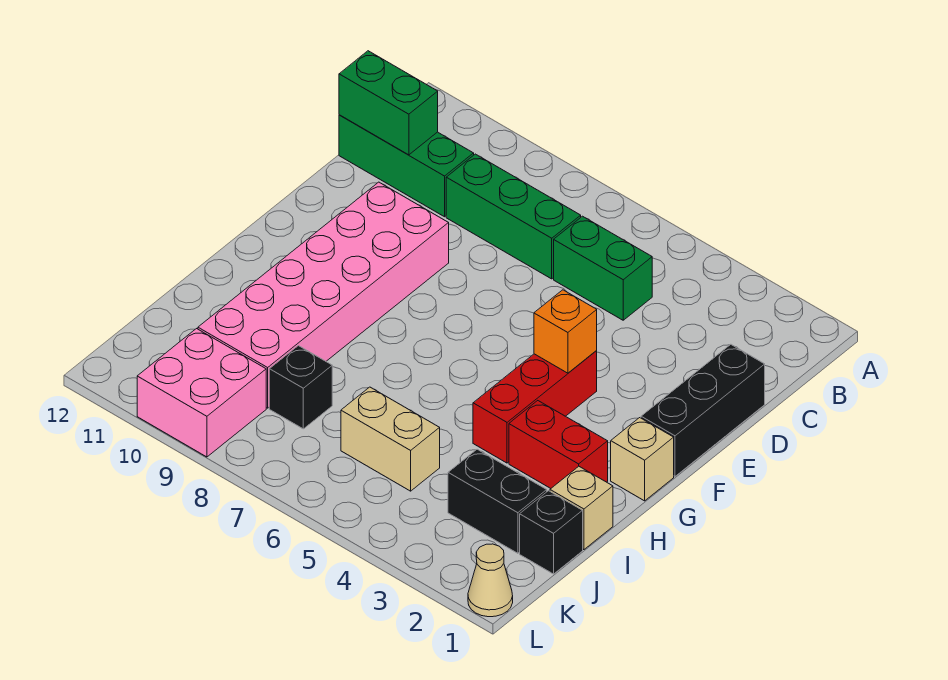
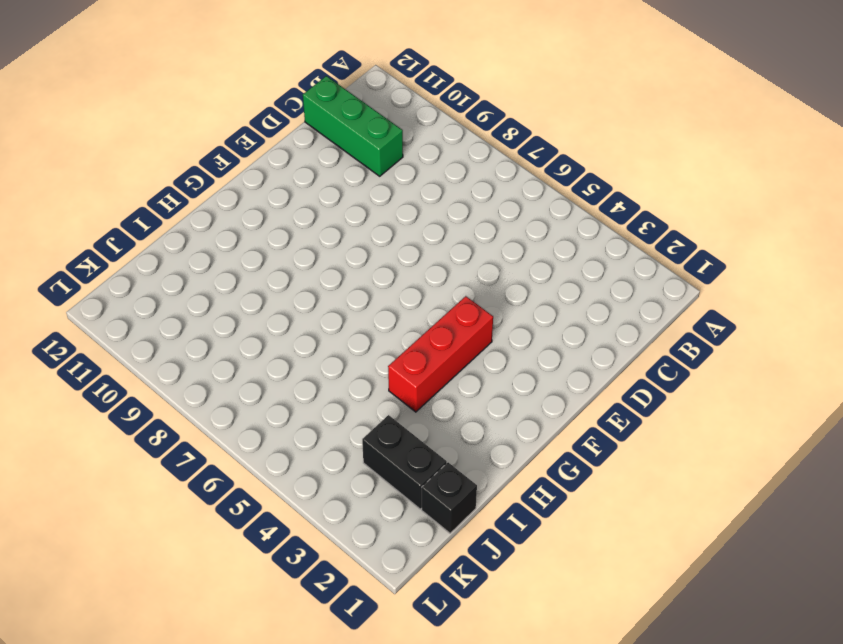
none -> green brick C5:C6 level 1
none -> green brick C7:C9 level 1
none -> black brick D1:F1 level 1

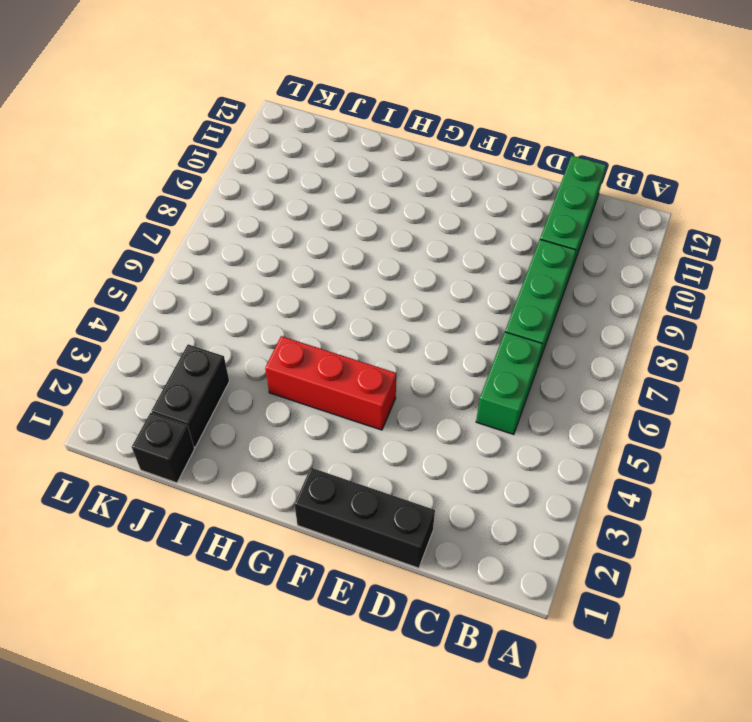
none -> pink brick E9:J10 level 1
none -> tan brick G1 level 1
none -> red brick H2:H3 level 1

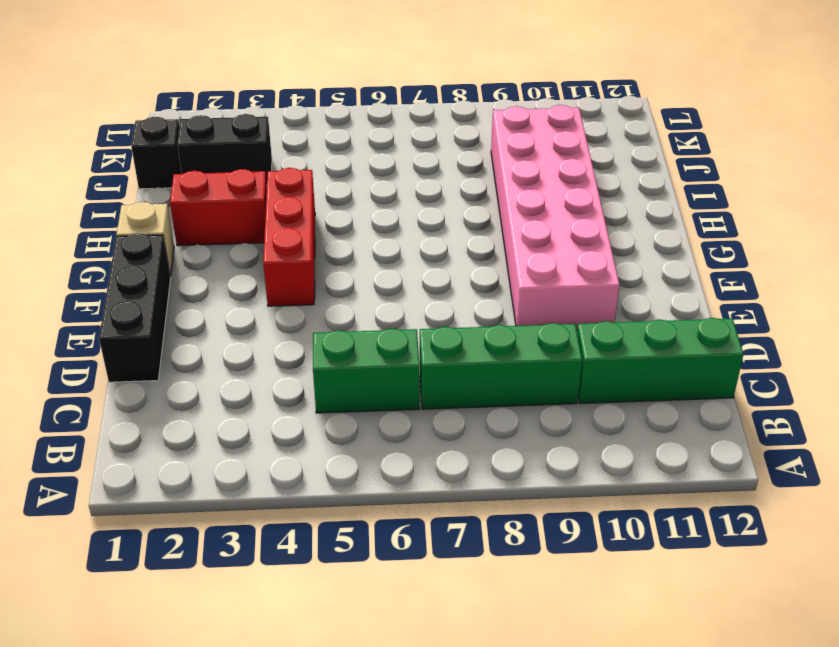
none -> tan brick I1 level 1
none -> tan brick J5:J6 level 1
none -> black brick J8 level 1

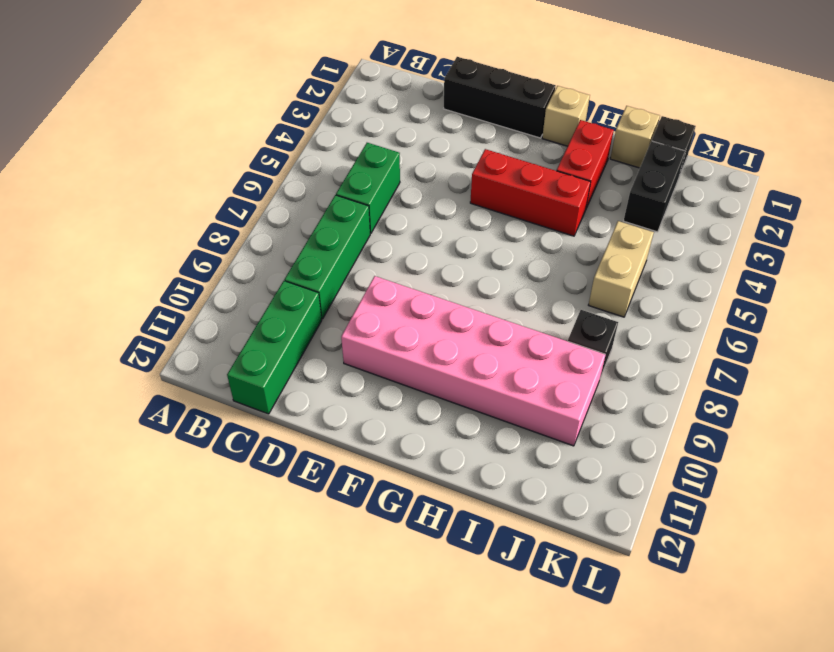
none -> pink brick K9:L10 level 1
none -> tan cone L1 level 1
none -> green brick C11:C12 level 2

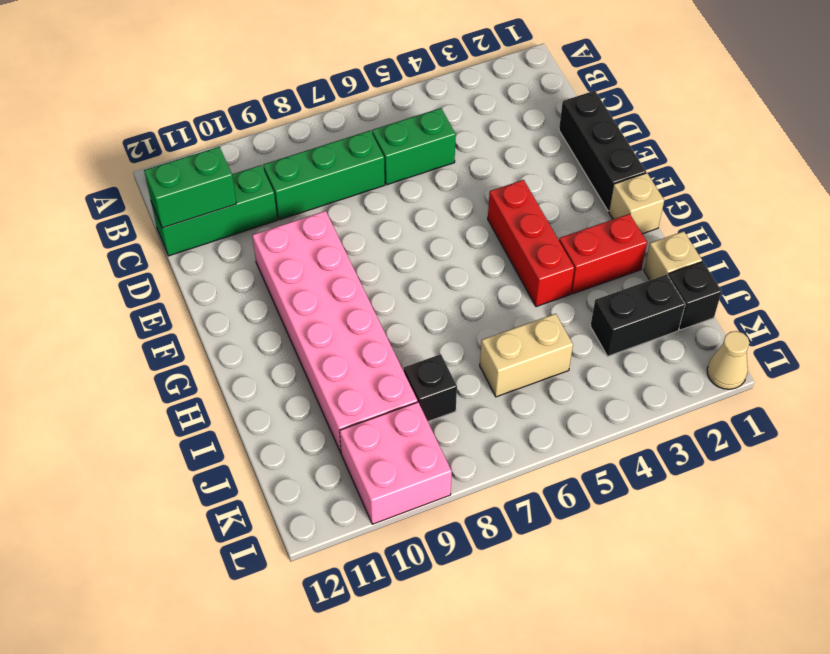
none -> orange brick F4 level 2

